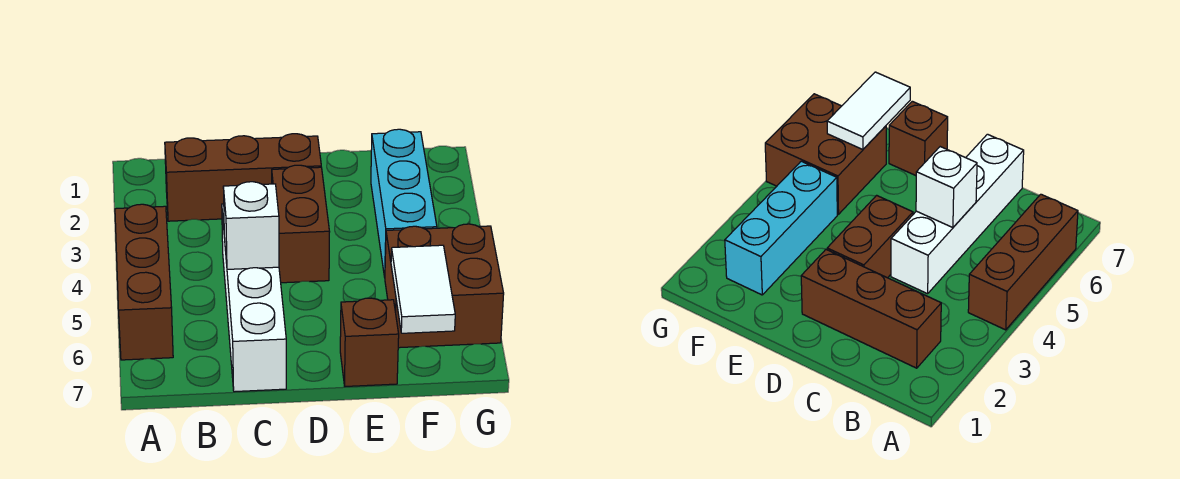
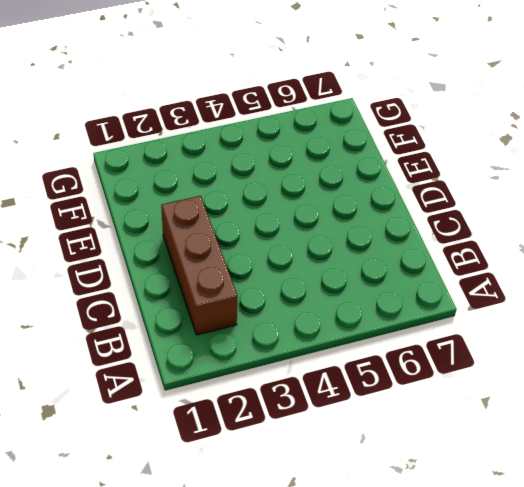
none -> brown brick A4:A6 level 1
none -> white brick C4:C7 level 1

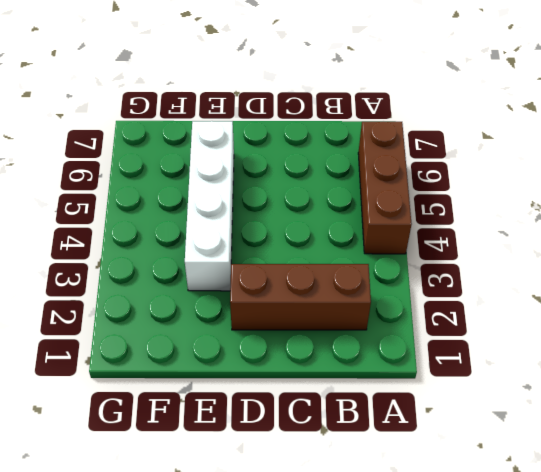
white brick E3:E6 level 1 -> white brick C4:C7 level 1
none -> brown brick D3:D4 level 1
none -> brown brick E7 level 1

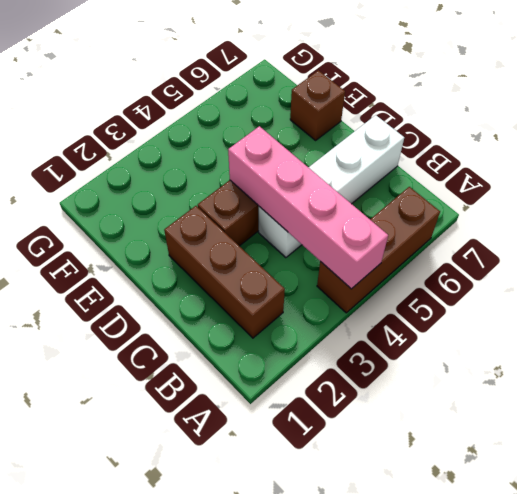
pink brick A4:D4 level 2 -> none
none -> cyan brick F2:F4 level 1
none -> brown brick F5:G6 level 1

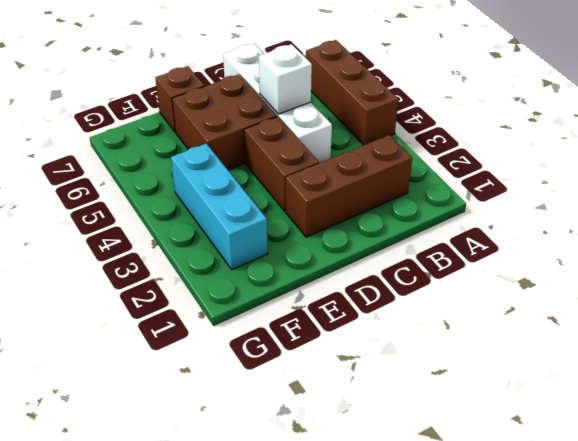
brown brick D5:E6 level 1 -> brown brick F5:G6 level 1
none -> white tile F6:F7 level 2

